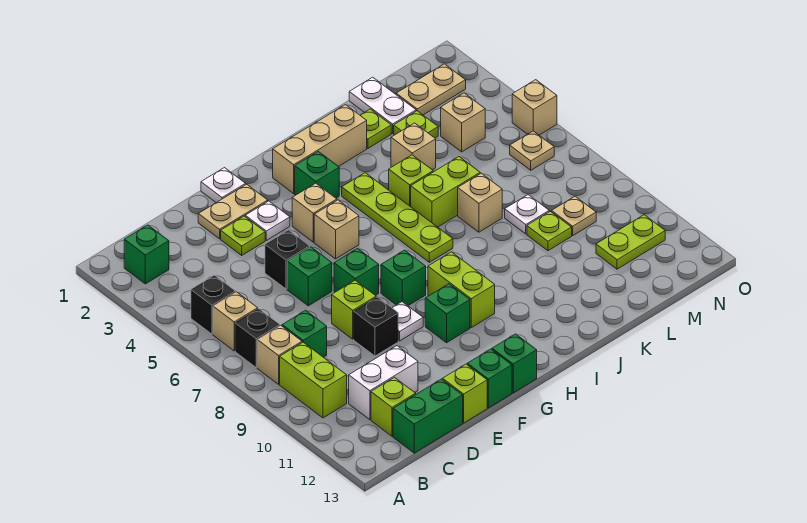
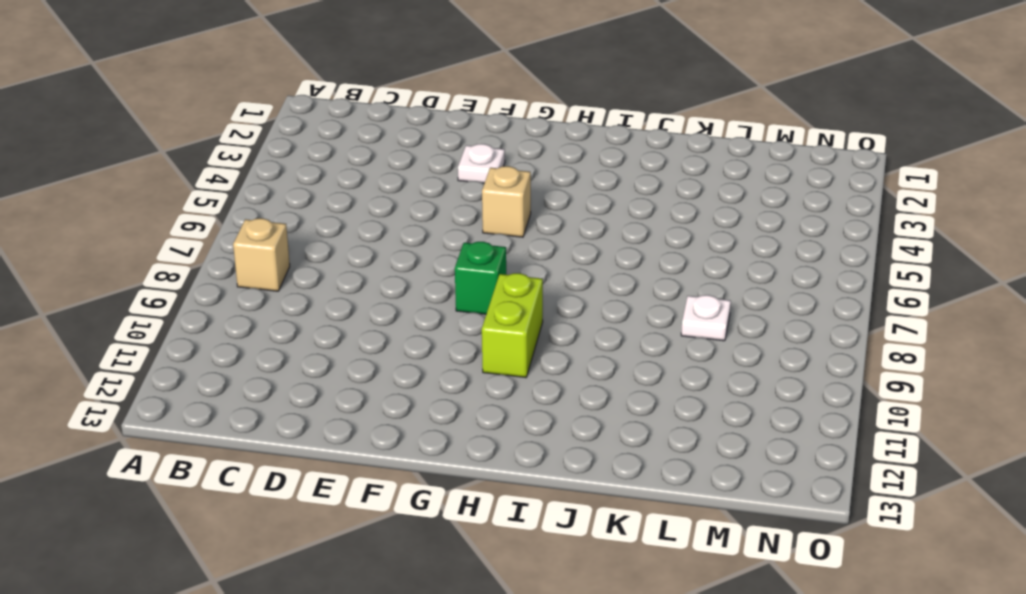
none -> green brick B2 level 1
none -> black brick B5 level 1
none -> tan brick B6 level 1
none -> black brick B7 level 1

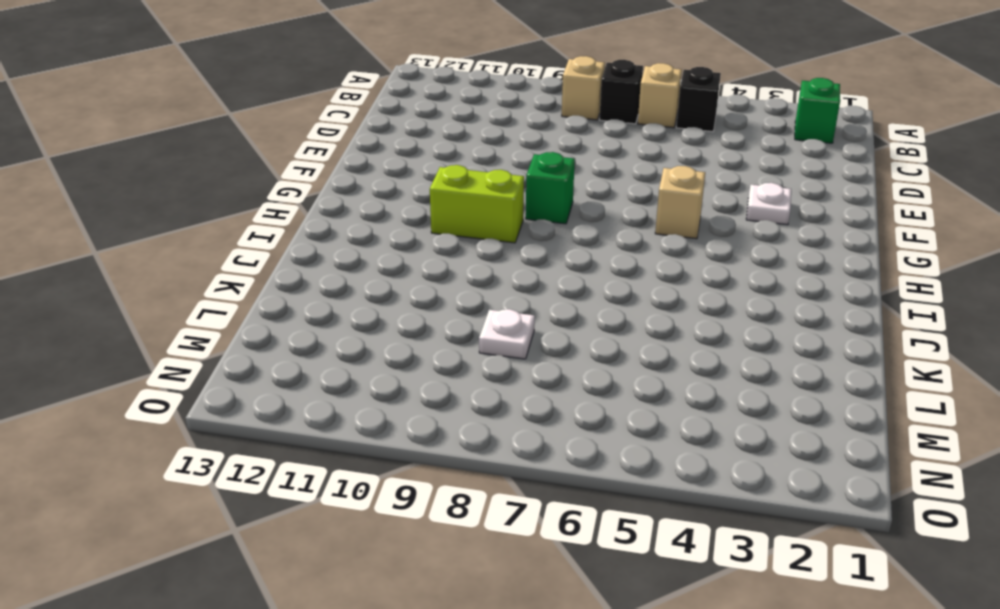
none -> lime brick B9:B10 level 1
none -> green brick C8 level 1
none -> white brick C11:D11 level 1
none -> lime brick C12 level 1

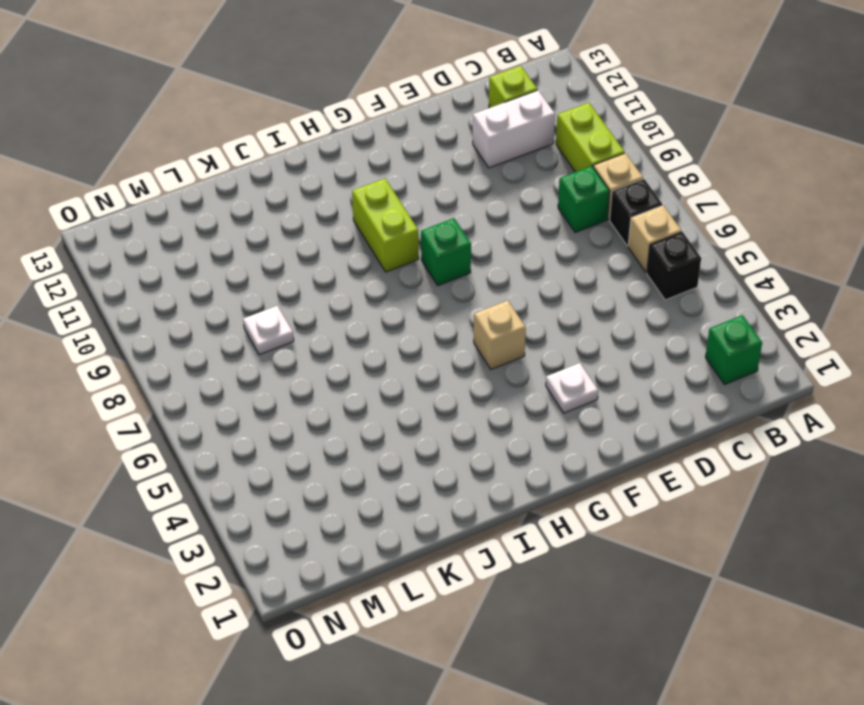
none -> green brick C13:D13 level 1
none -> tan plate E2:F2 level 1
none -> lime plate E3 level 1
none -> black brick E5 level 1

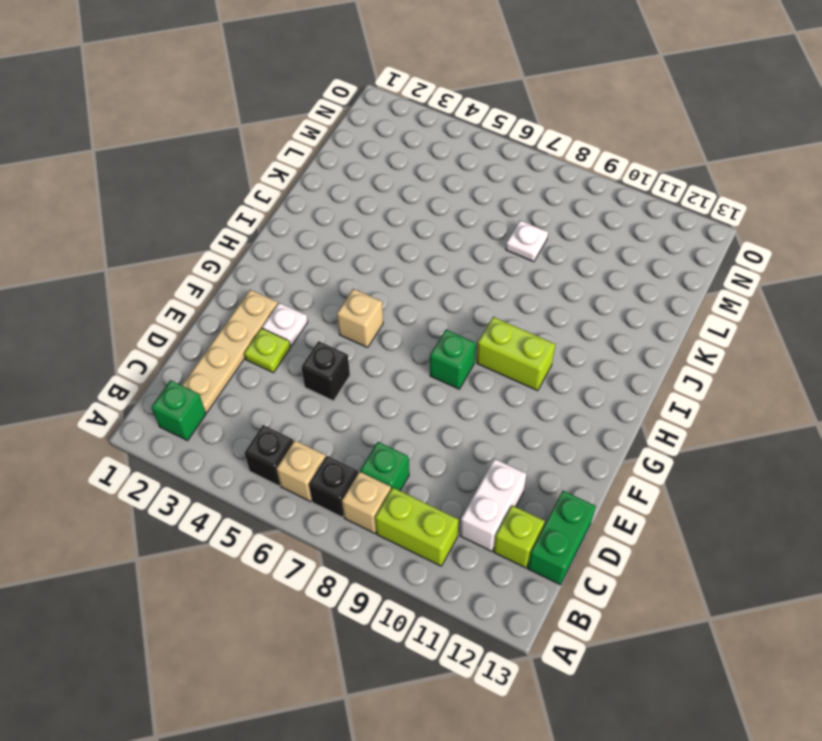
tan plate C2:F2 level 1 -> tan plate E2:F2 level 1
none -> green brick E6 level 1
none -> lime brick E8 level 1
none -> black brick E9 level 1
none -> lime brick E13 level 1

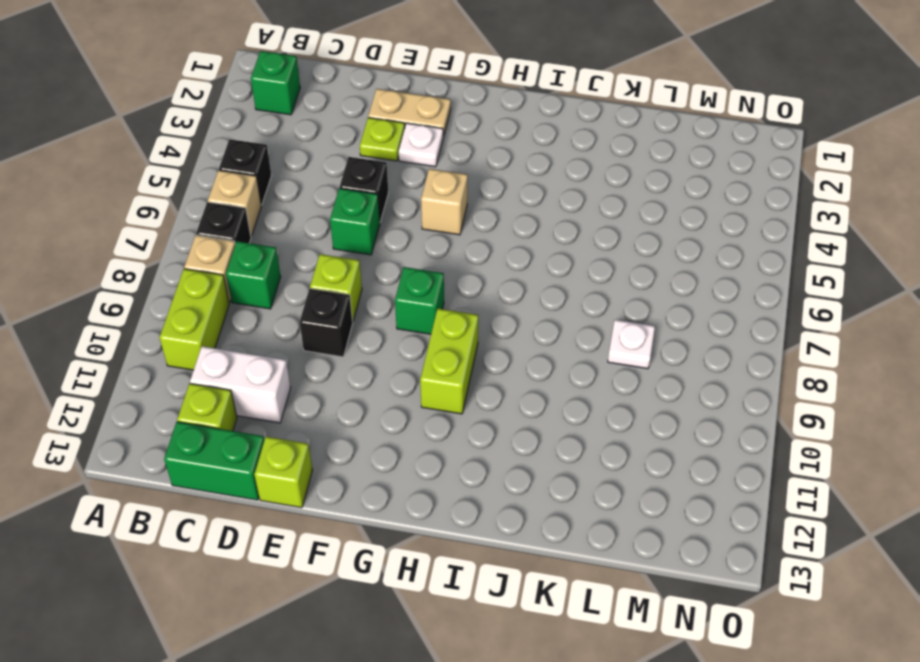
none -> white plate F1 level 1
none -> green brick F7 level 1
none -> white plate F9 level 1
none -> green brick F13 level 1

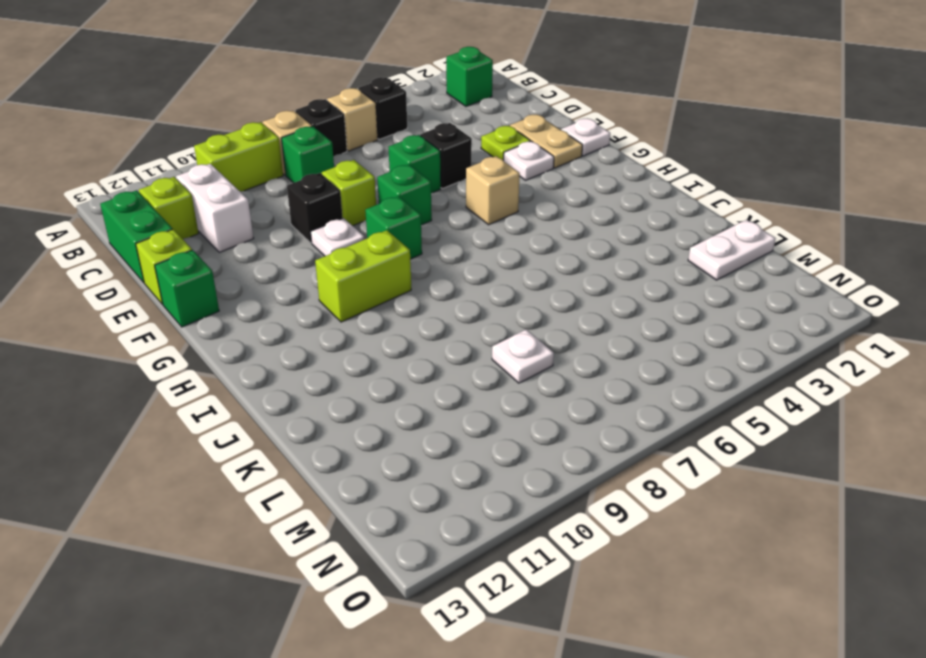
none -> tan brick G4 level 1
none -> green brick G10 level 1
none -> green brick G13 level 1
none -> tan brick H2:J2 level 1

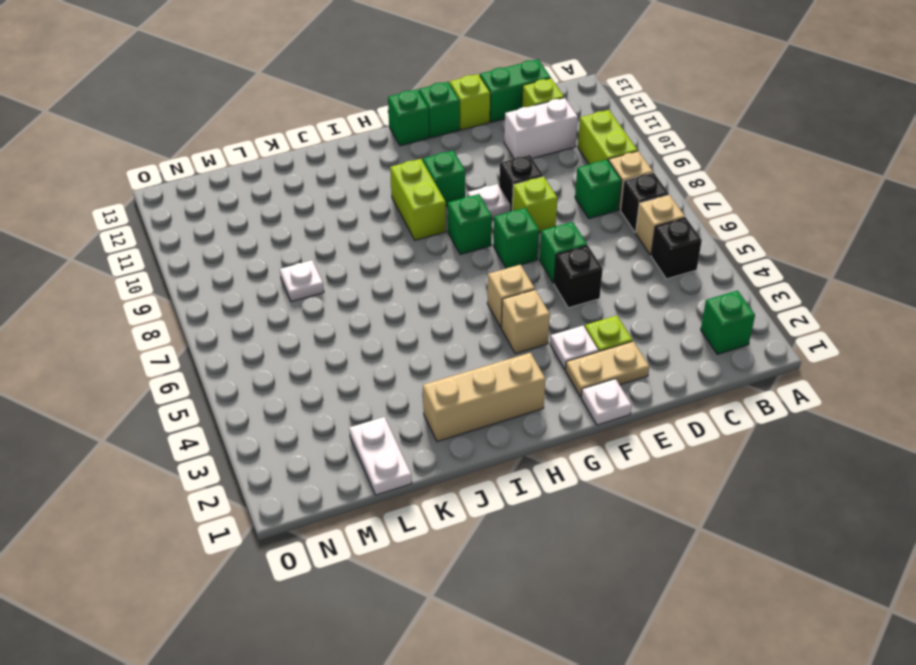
none -> green brick H3 level 1
none -> lime plate I4:I7 level 1
none -> lime brick J5 level 1
none -> lime brick J6:K6 level 1

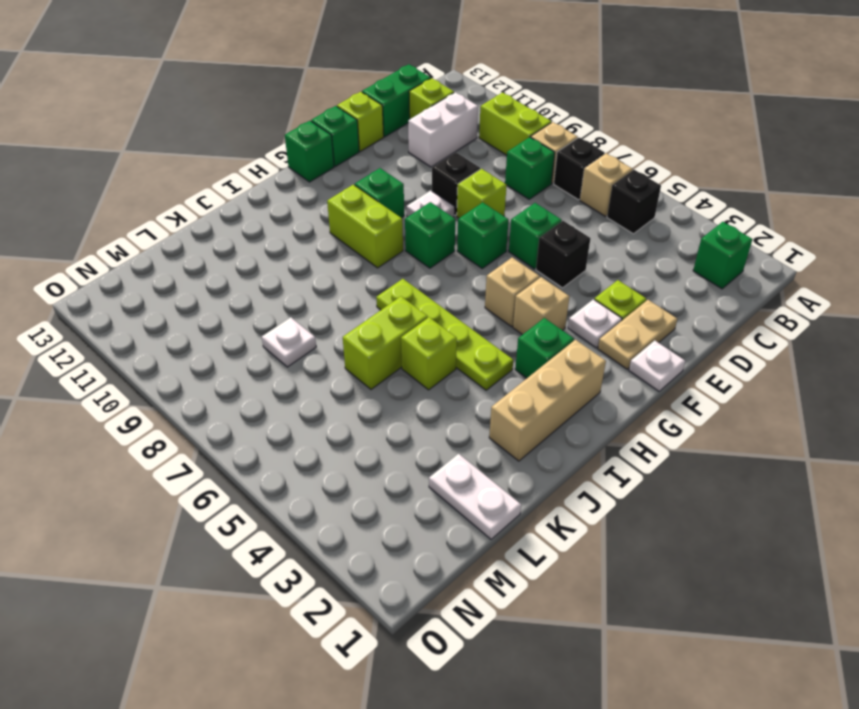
none -> lime plate K2 level 1
none -> tan brick K4 level 1
none -> tan brick K7 level 1
none -> lime plate L3 level 1

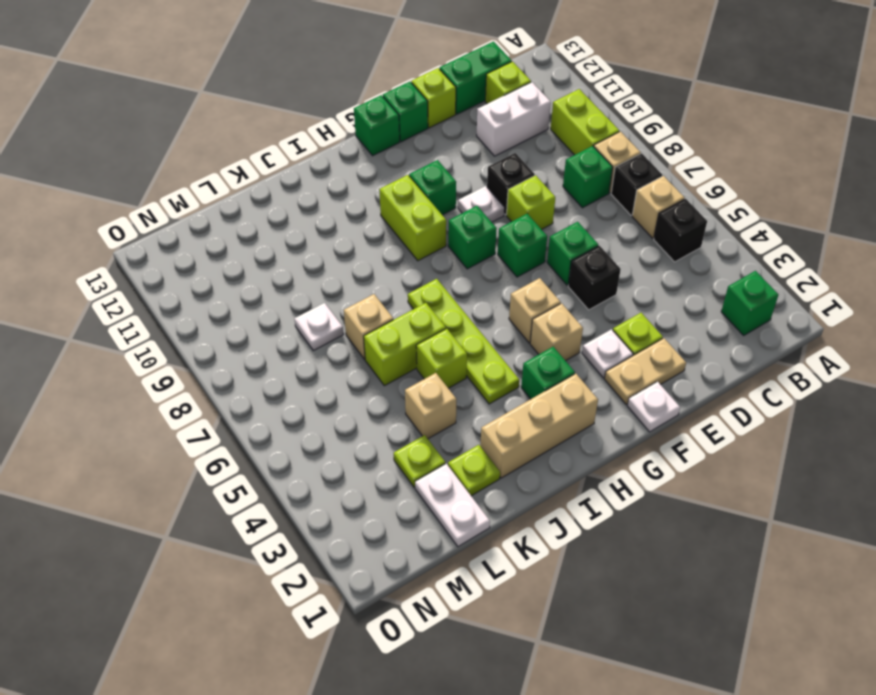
none -> lime plate L9 level 1
none -> tan plate M2:N2 level 1
none -> tan brick M4 level 1
none -> tan plate M9 level 1

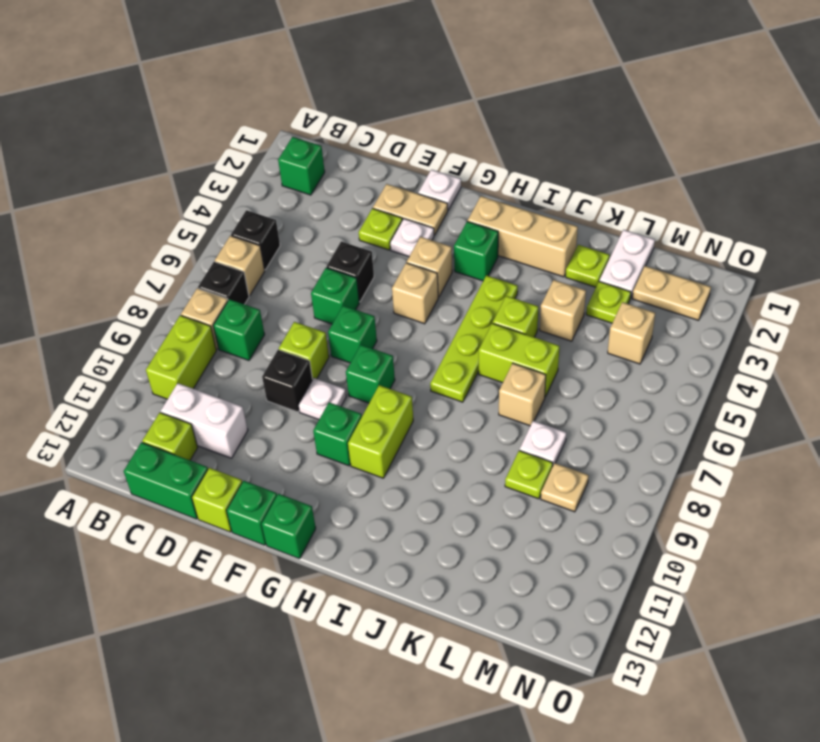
none -> lime plate M11:N11 level 1
none -> tan plate N6 level 1
none -> tan brick O5 level 1

